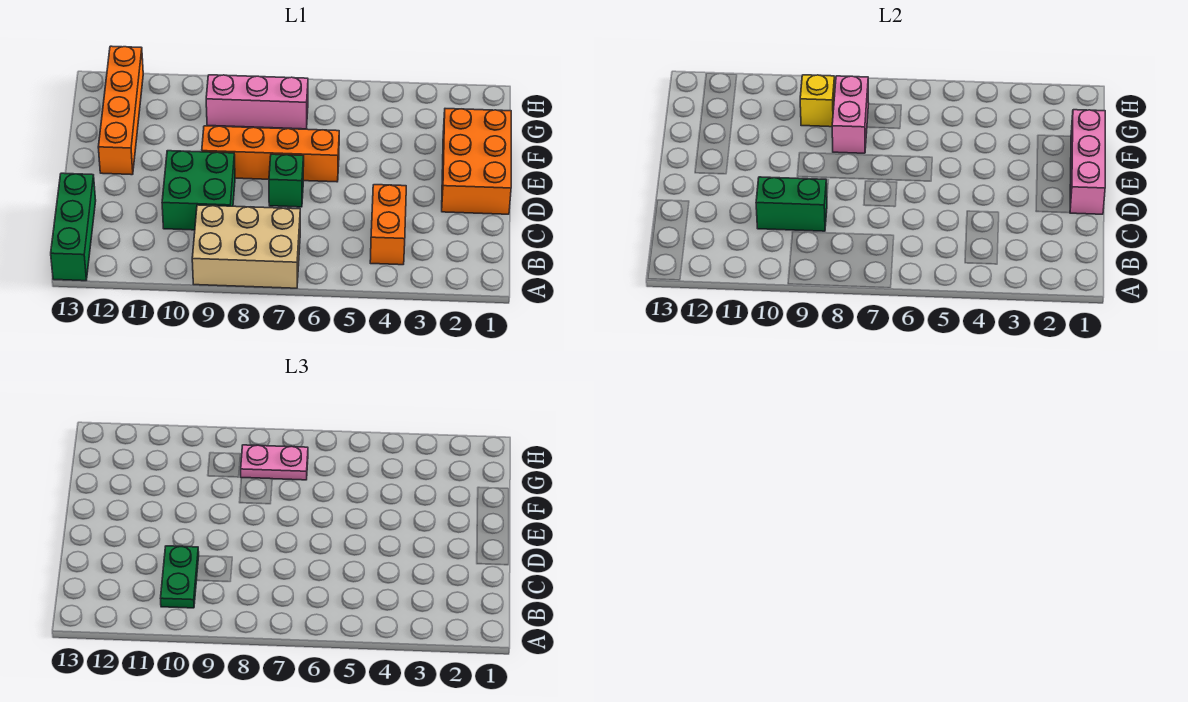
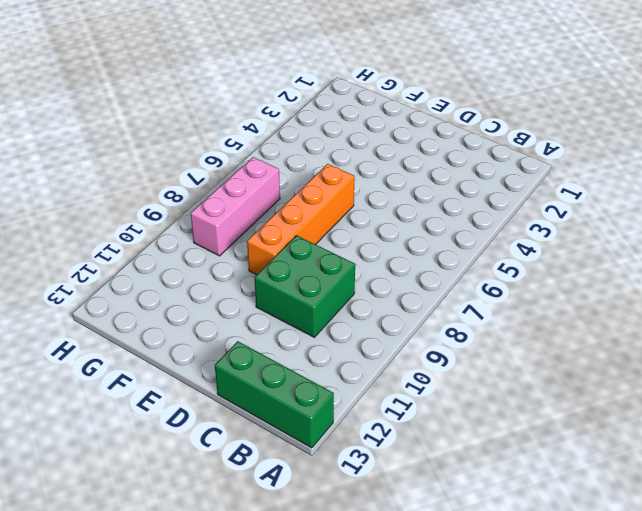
none -> tan brick A7:B9 level 1
none -> orange brick B4:C4 level 1
none -> orange brick D1:F2 level 1

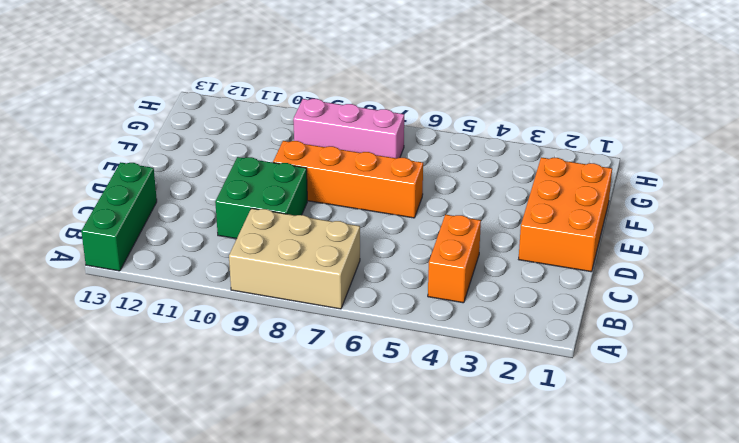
none -> green brick D7 level 1
none -> orange brick E12:H12 level 1
none -> green brick C9:C10 level 2

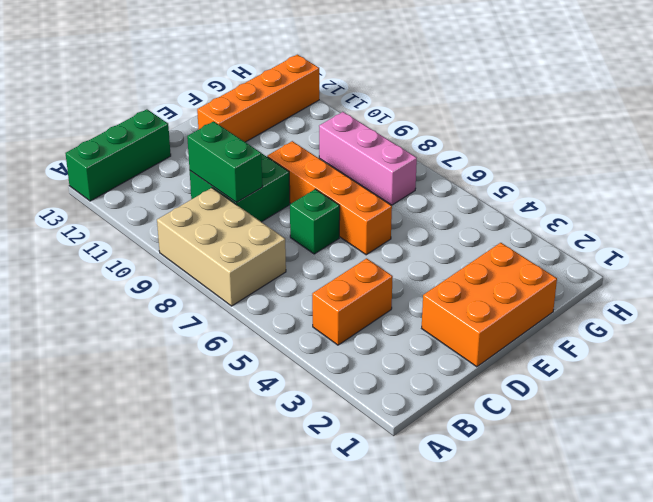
none -> pink brick D1:F1 level 2
none -> pink brick F8:G8 level 2
none -> yellow brick G9 level 2

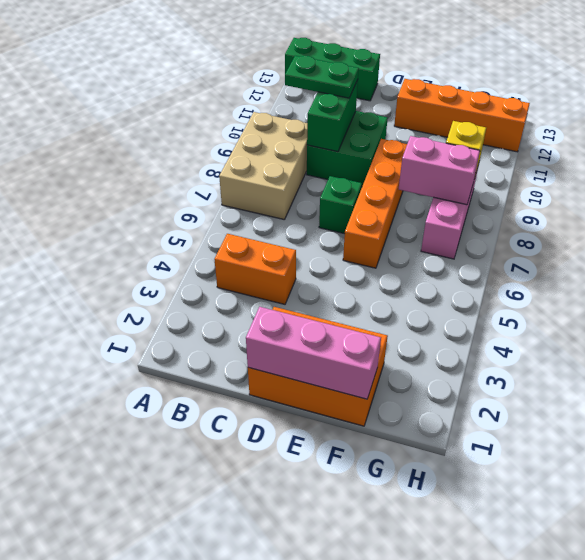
none -> pink plate G7:G8 level 3

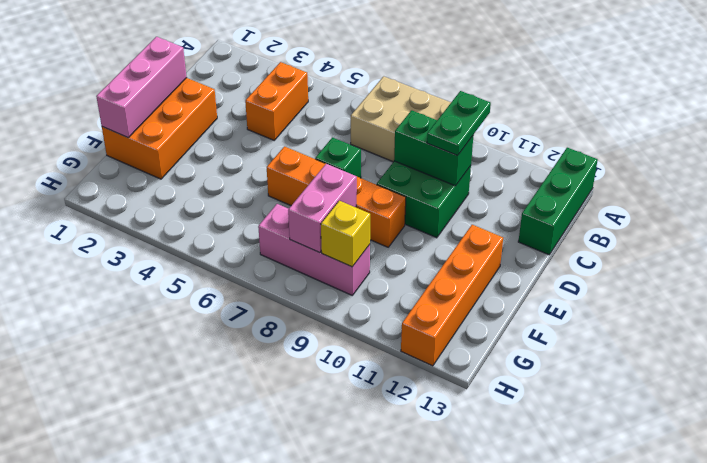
none -> pink plate G7:G8 level 3

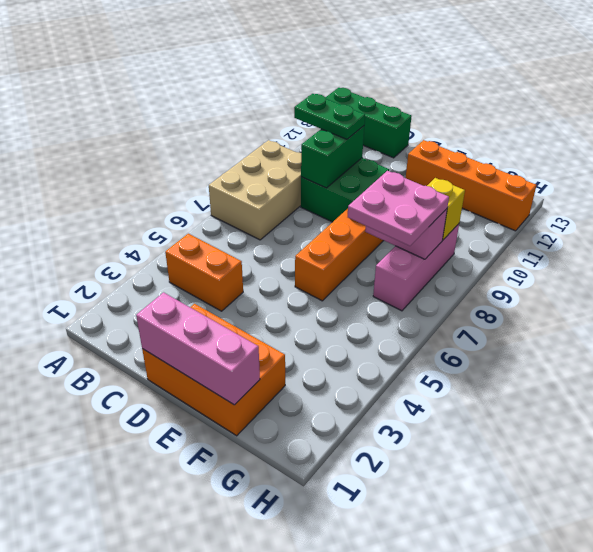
pink plate F7:G8 level 3 -> pink plate G7:G8 level 3
none -> green brick D7 level 1

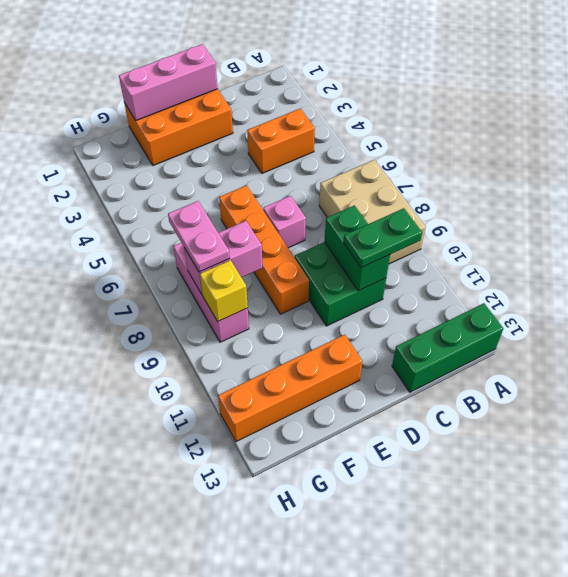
pink brick D7 level 1 -> green brick D7 level 1

